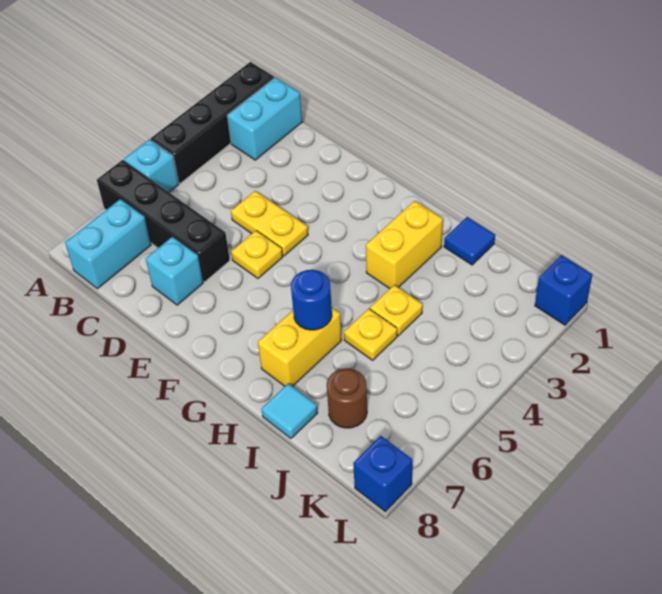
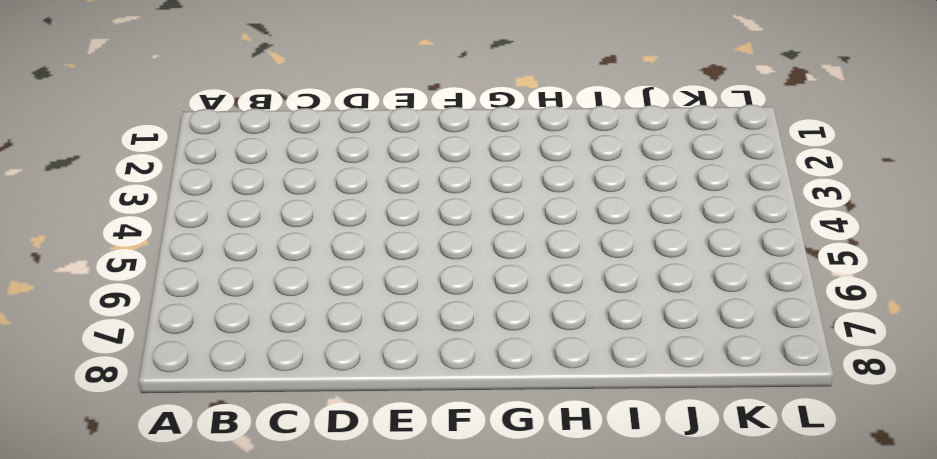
none -> black brick A1:A4 level 1
none -> cyan brick A5 level 1
none -> black brick A6:D6 level 1

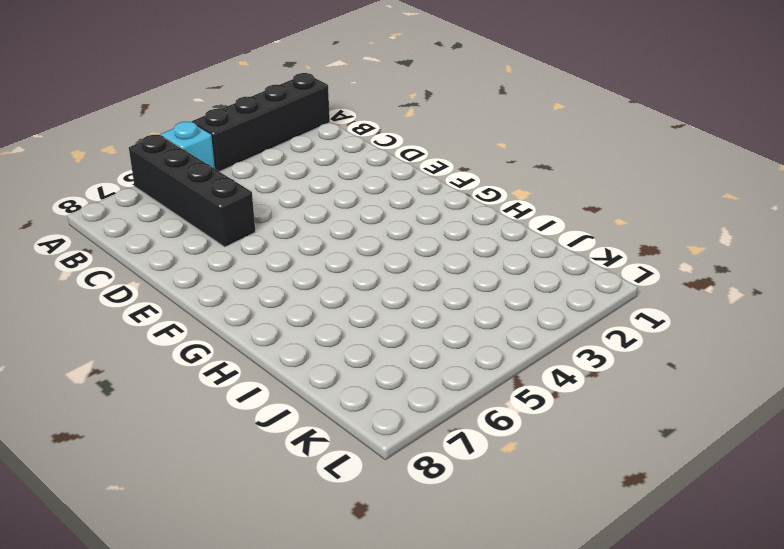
none -> cyan brick B1:B2 level 1
none -> cyan brick B7:B8 level 1
none -> yellow plate D4:E4 level 1

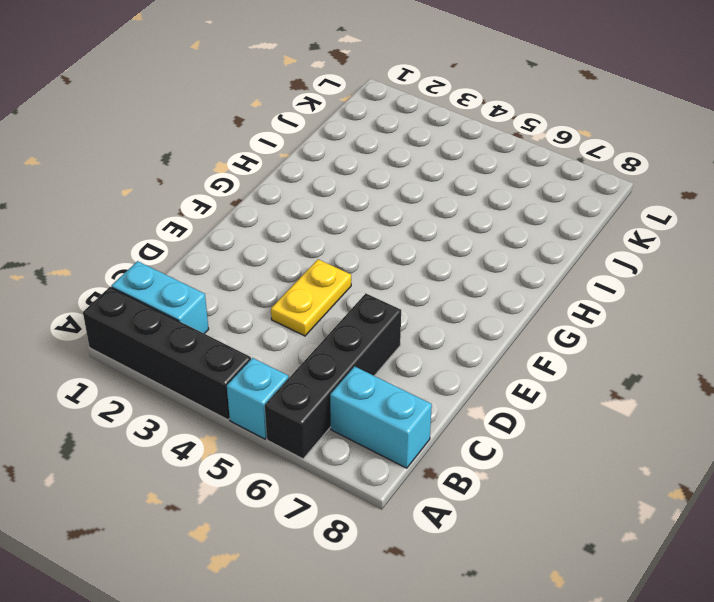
none -> cyan brick D7 level 1
none -> yellow plate E5 level 1
none -> yellow brick H2:H3 level 1

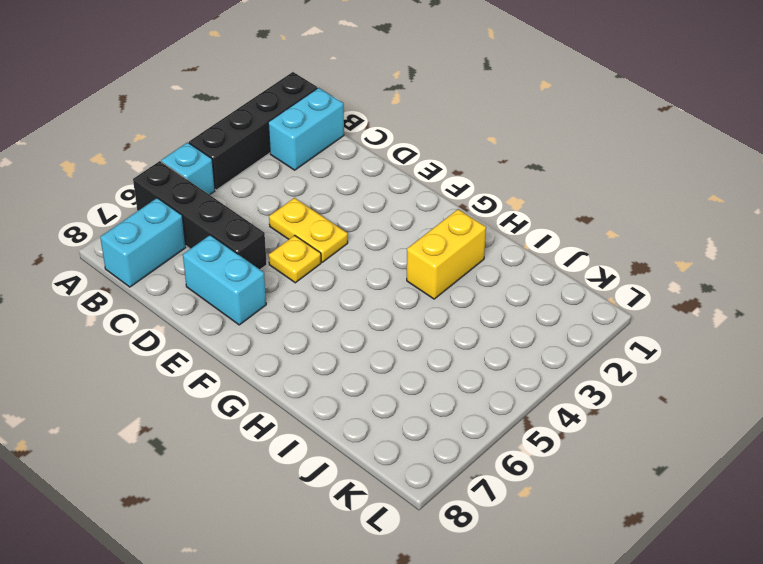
cyan brick D7:E7 level 1 -> cyan brick D7 level 1
none -> yellow brick H6:H7 level 1
none -> blue tile I1 level 1
none -> yellow plate I4 level 1

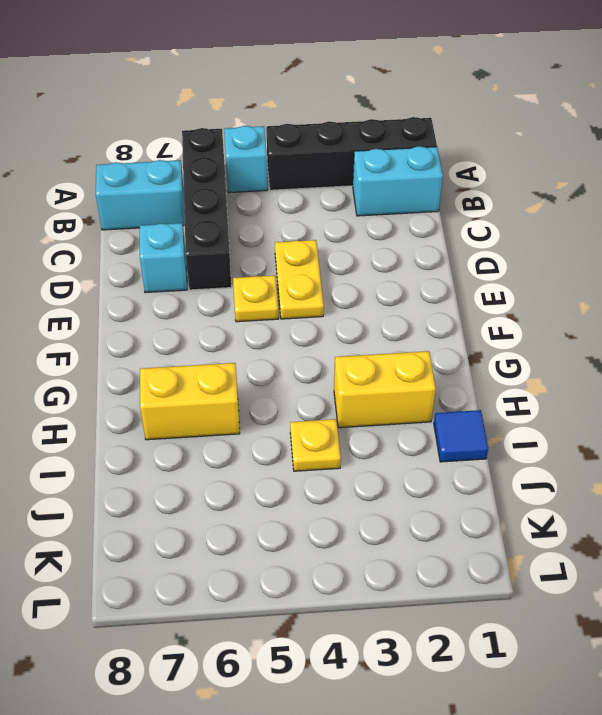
none -> yellow plate I5 level 1
none -> cyan tile I8 level 1
none -> brown round brick J7 level 1

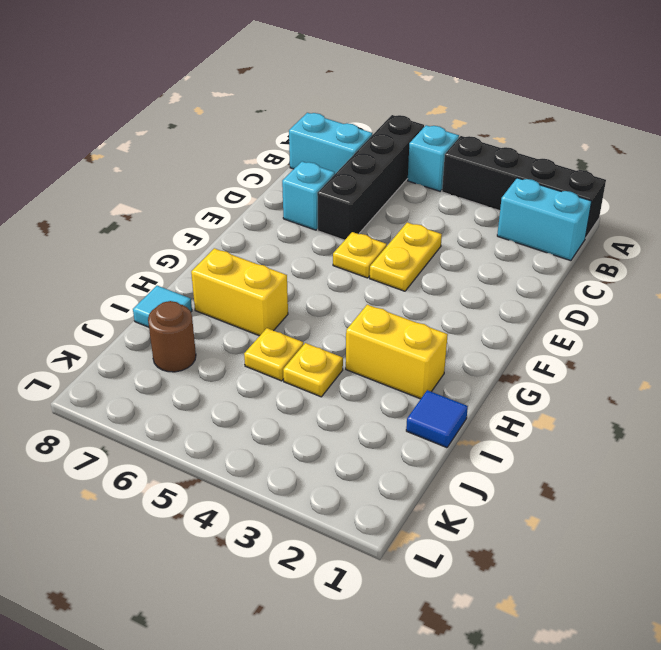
none -> blue brick L1 level 1
none -> blue brick L8 level 1
none -> blue round brick H6 level 2

